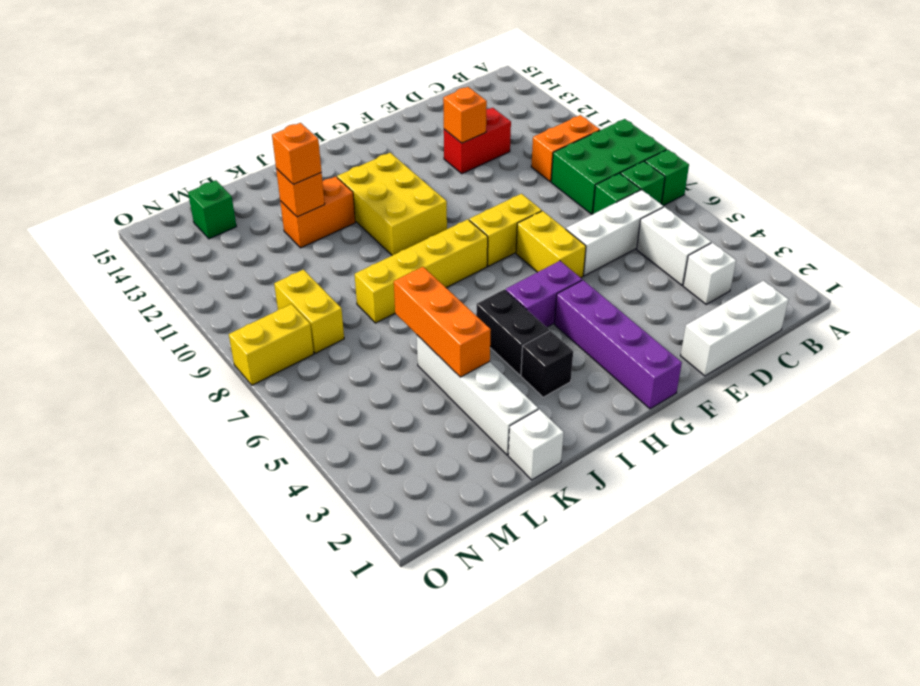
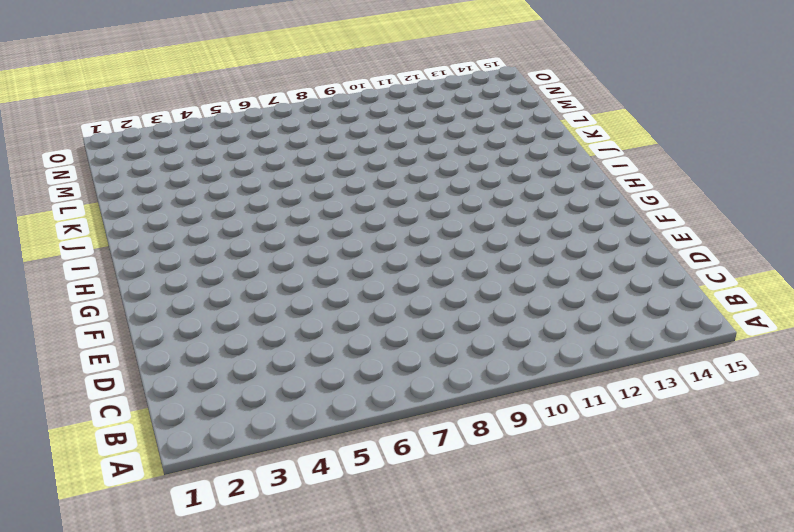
none -> green brick A7 level 1
none -> green brick A8:C9 level 1
none -> green brick B7 level 1

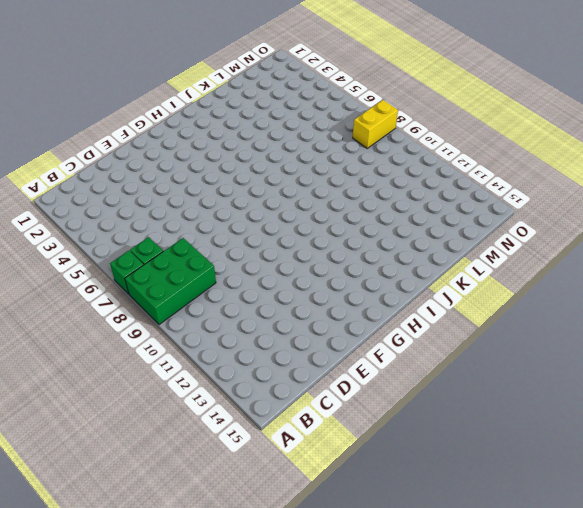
none -> orange brick B10:C10 level 1
none -> white brick C1:E1 level 1
none -> white brick C3 level 1

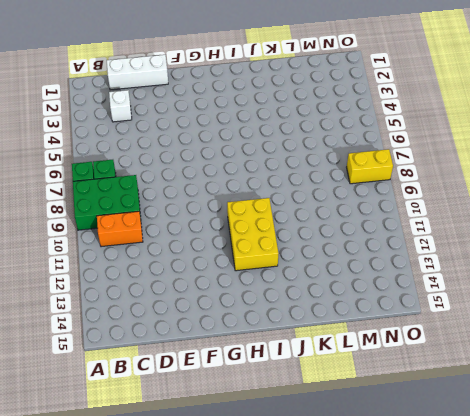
none -> white brick C4:C5 level 1
none -> white brick C6:E6 level 1
none -> green brick C7 level 1

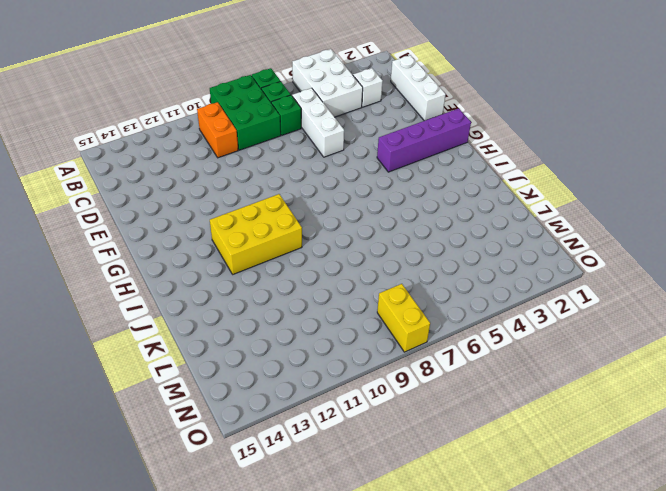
white brick A4:C5 level 1 -> white brick C4:C5 level 1
none -> red brick D12:E12 level 1
none -> yellow brick F6:F7 level 1
none -> yellow brick F8:G8 level 1

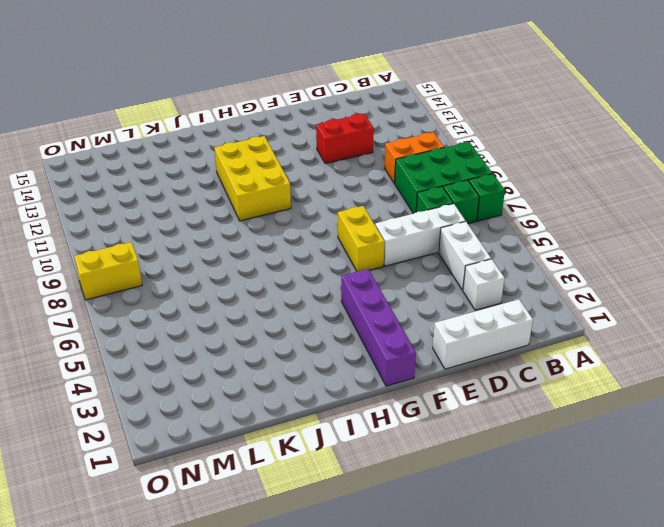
none -> yellow brick F8:G8 level 1
none -> purple brick G5:H5 level 1
none -> yellow brick H8:K8 level 1

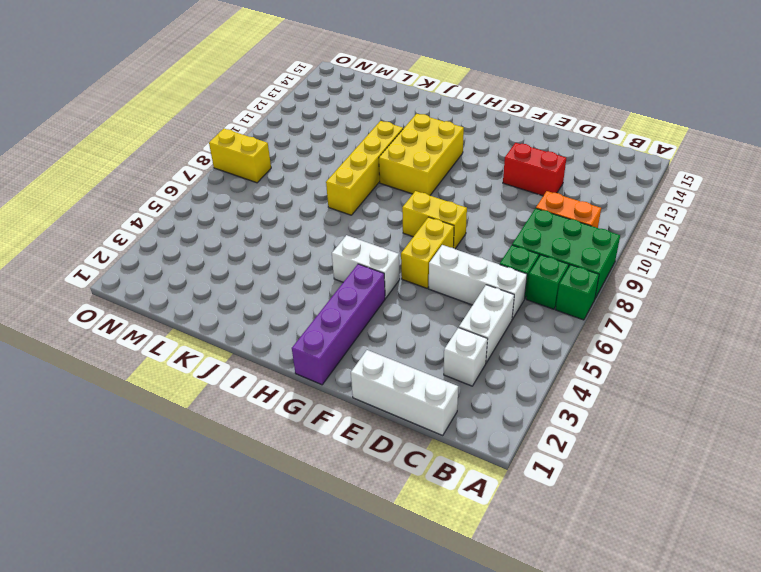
white brick G5:H5 level 1 -> purple brick G5:H5 level 1
yellow brick J8:J11 level 1 -> yellow brick H8:K8 level 1
none -> black brick I3 level 1
none -> black brick I4:I5 level 1
none -> orange brick J12:K12 level 1

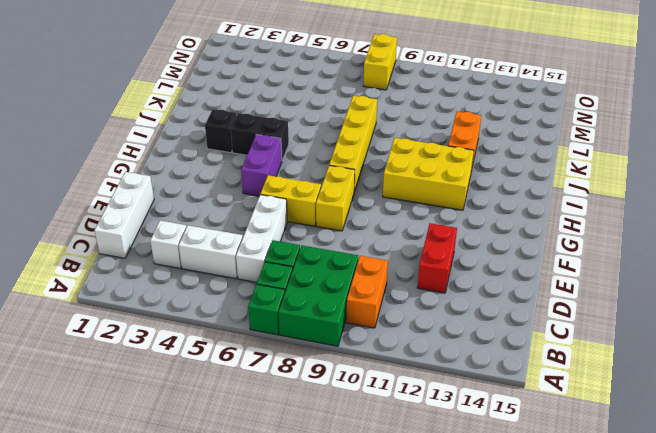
none -> purple brick G1:G4 level 1
none -> white brick K1 level 1
none -> white brick K2:K5 level 1

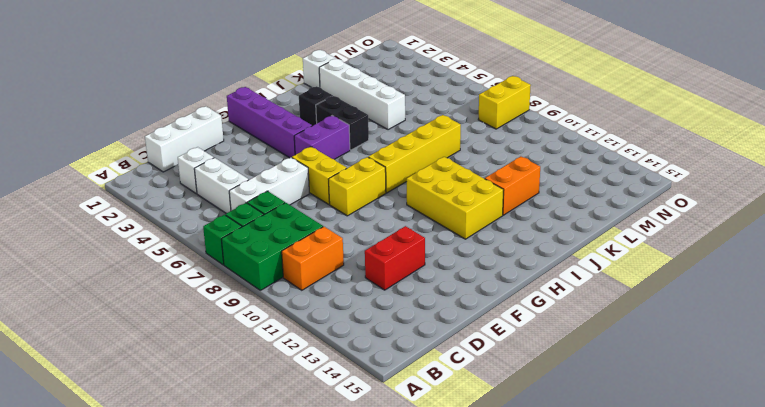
none -> yellow brick M8:M9 level 1
none -> green brick M14 level 1
none -> orange brick E12 level 2

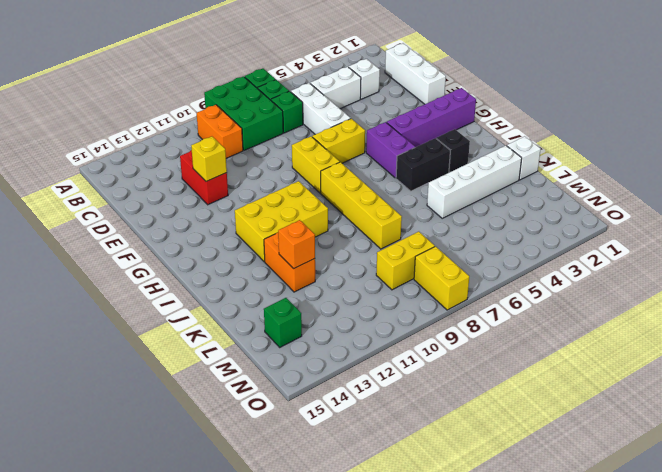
yellow brick E12 level 2 -> orange brick E12 level 2
none -> orange brick K4:K6 level 2
none -> orange brick K12 level 3

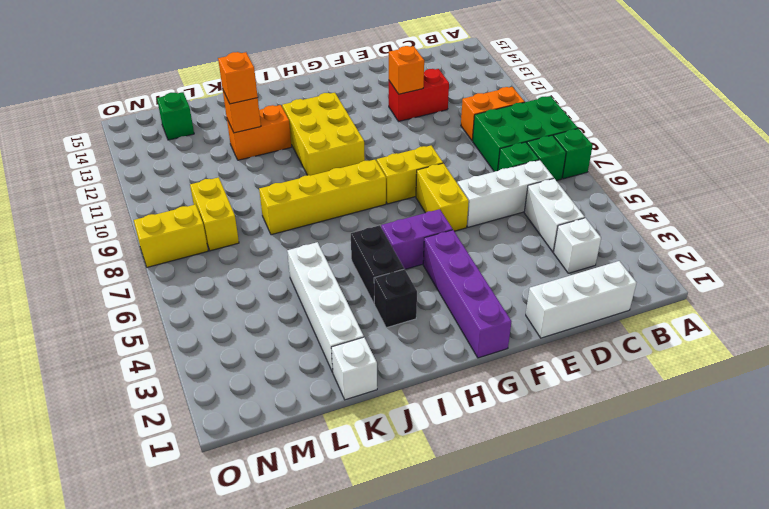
none -> orange brick K4:K6 level 2

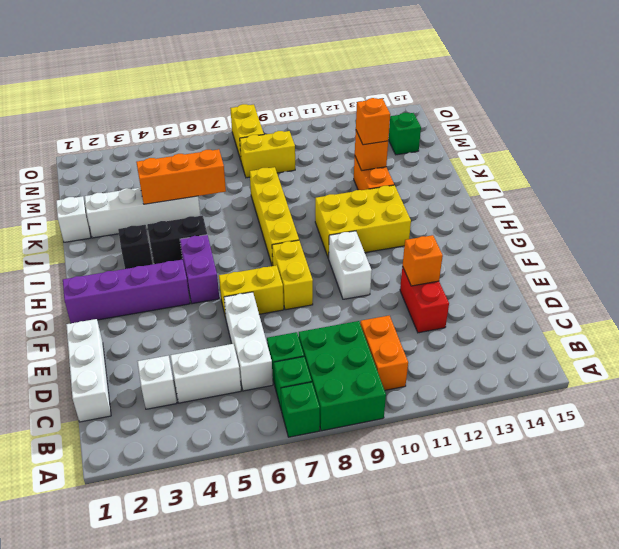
white brick F10:G10 level 1 -> none

